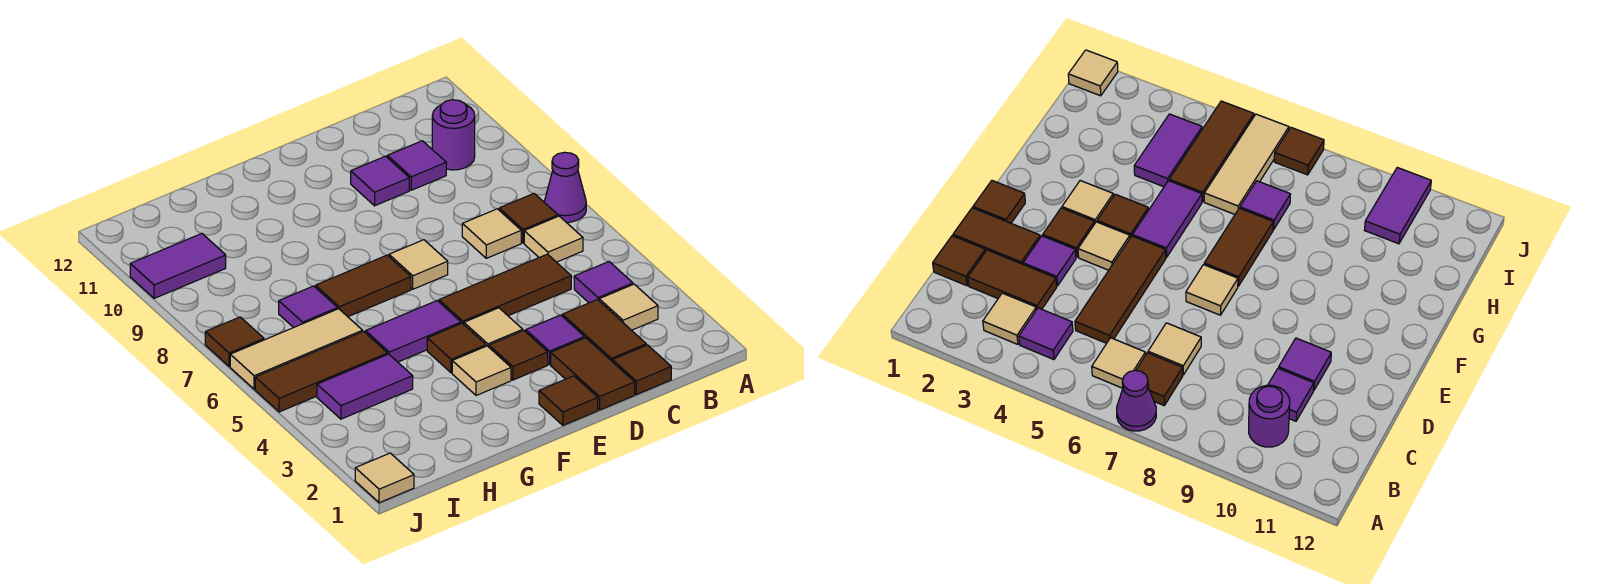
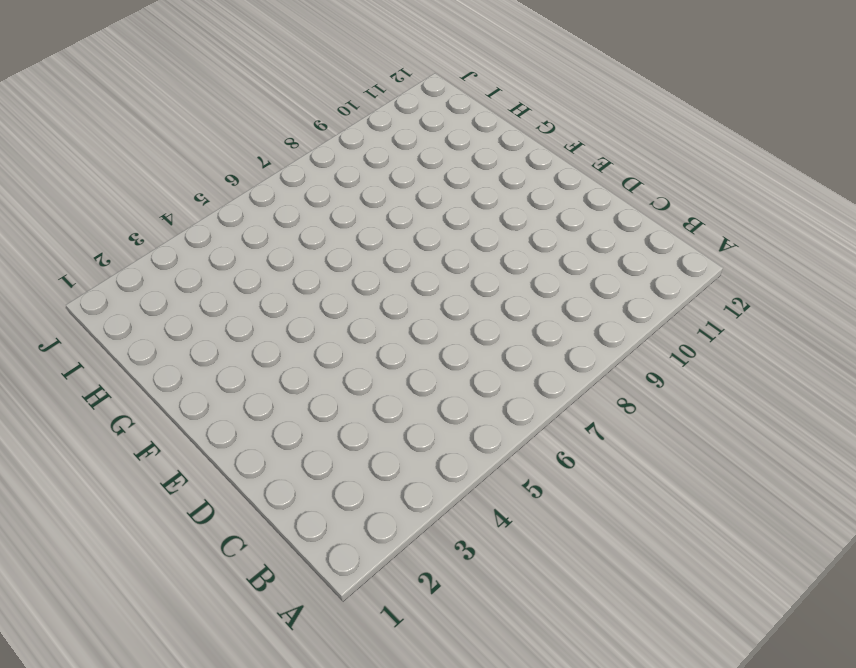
none -> purple cone A7 level 1
none -> tan tile B3 level 1
none -> purple tile B4 level 1

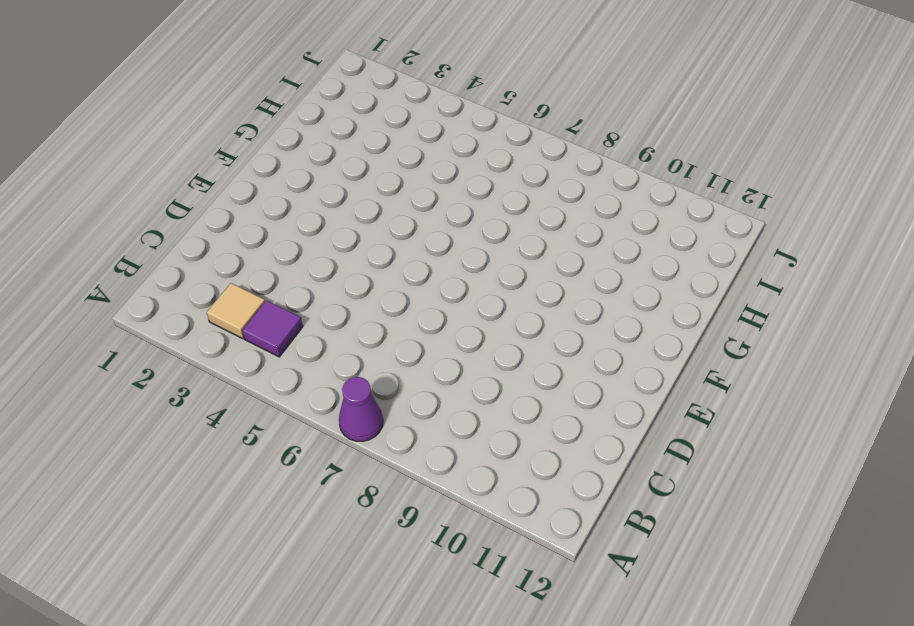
none -> tan tile B6 level 1
none -> brown tile B7 level 1
none -> purple round brick B10 level 1

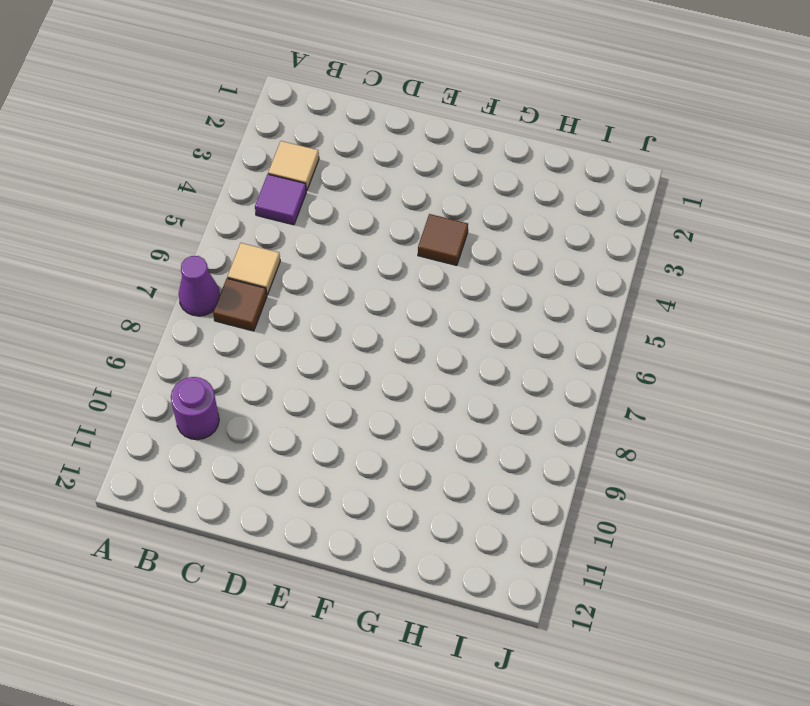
none -> brown tile C1 level 1
none -> brown tile C2:C3 level 1
none -> brown tile C5:E5 level 1

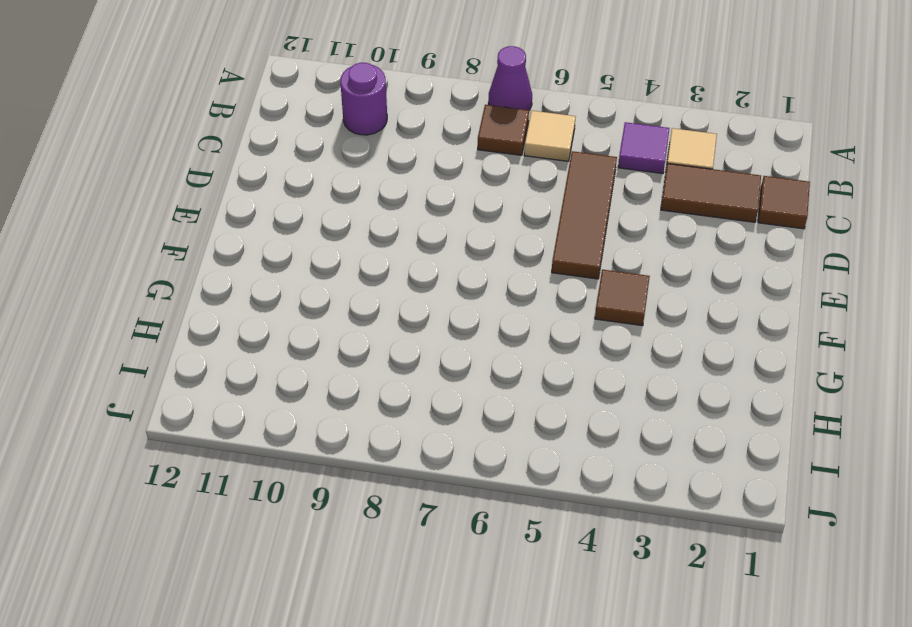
none -> tan tile C7 level 1
none -> purple tile C10 level 1
none -> brown tile D1:D2 level 1

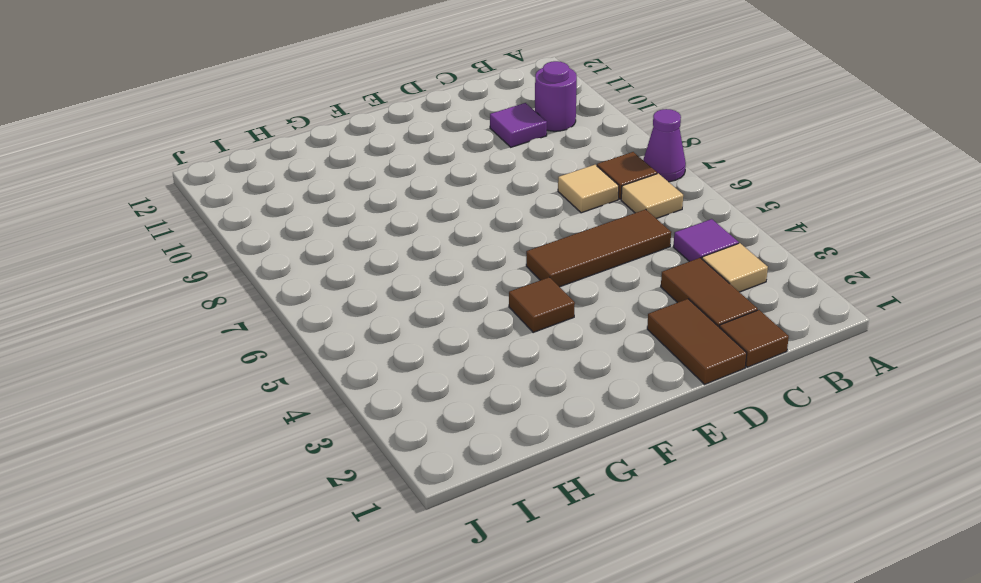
none -> purple tile D3 level 1
none -> purple tile D10 level 1
none -> brown tile E1 level 1

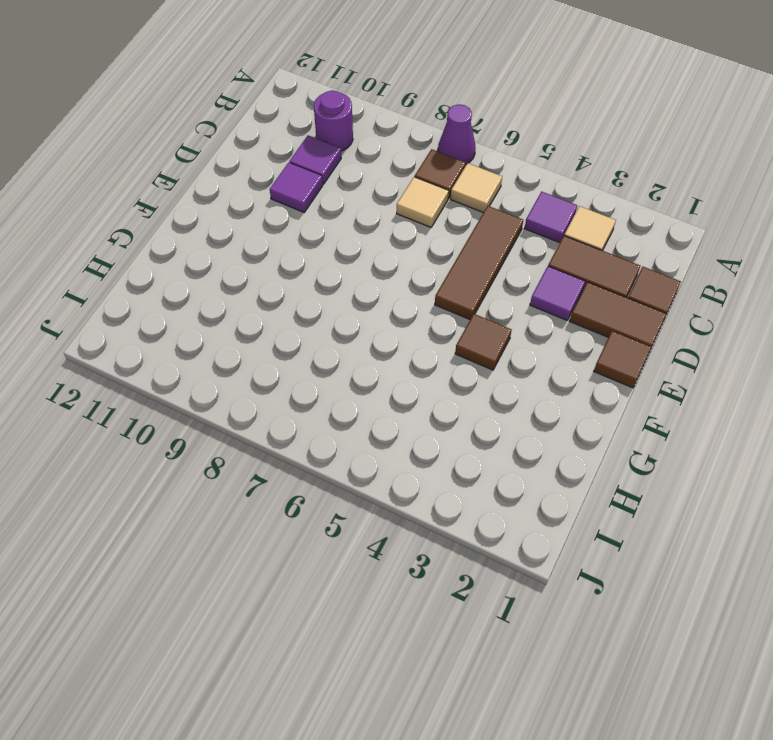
none -> brown tile E3 level 1
none -> tan tile E4 level 1
none -> tan tile E7 level 1

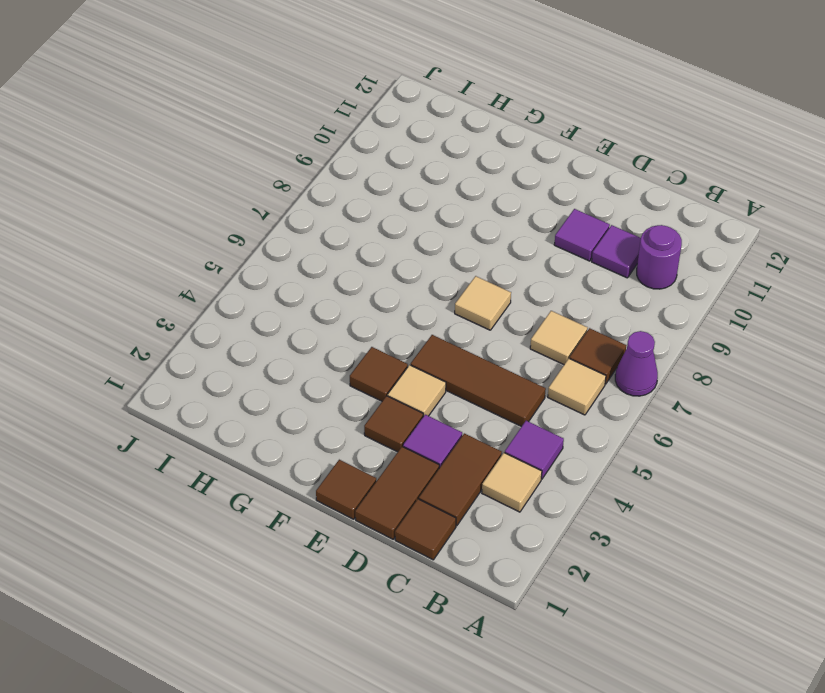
none -> tan tile F3 level 1
none -> purple tile F5:G5 level 1
none -> brown tile F7:G7 level 1

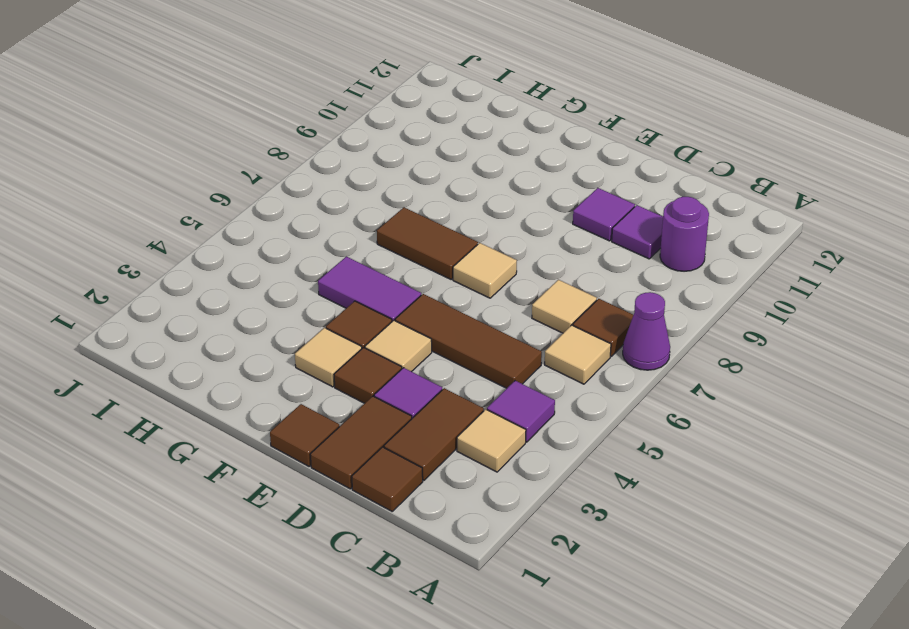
none -> purple tile H4:I4 level 1
none -> brown tile H5:J5 level 1
none -> tan tile H6:J6 level 1

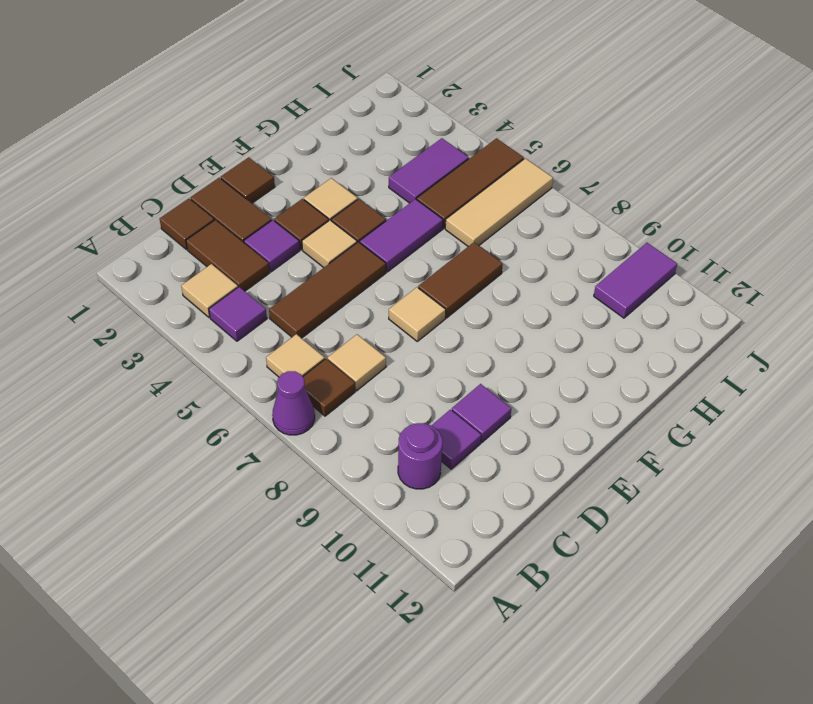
none -> purple tile H7 level 1
none -> tan tile J1 level 1
none -> brown tile J7 level 1

